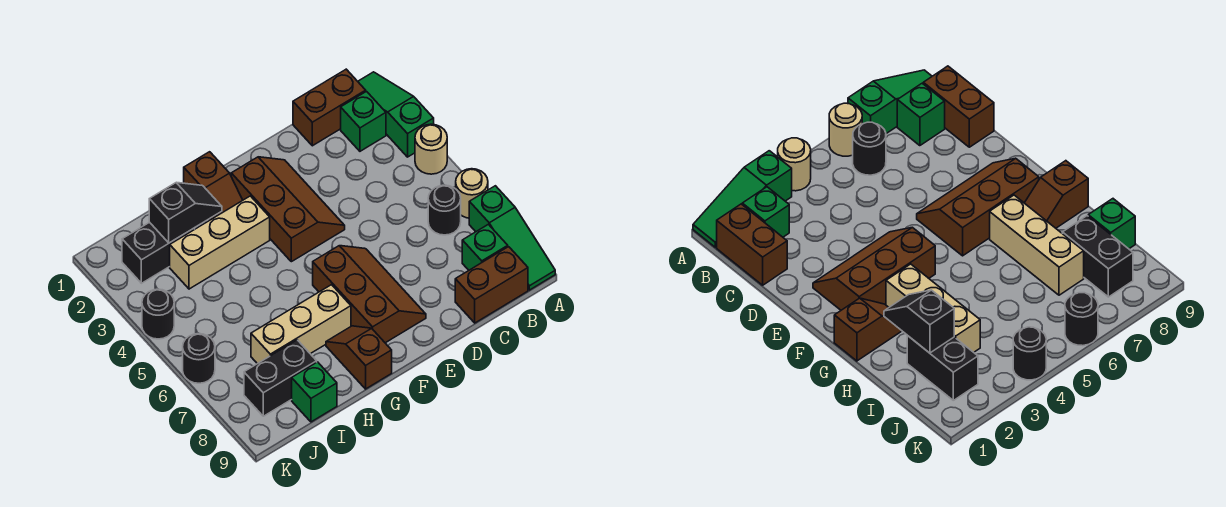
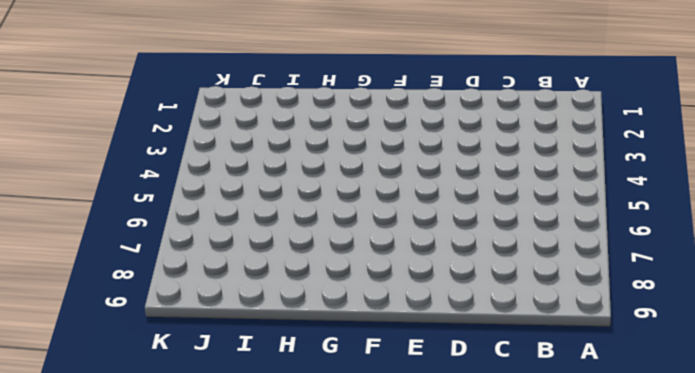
none -> green slope A1:A3 level 1 top 3
none -> tan round brick A4 level 1
none -> tan round brick A6 level 1

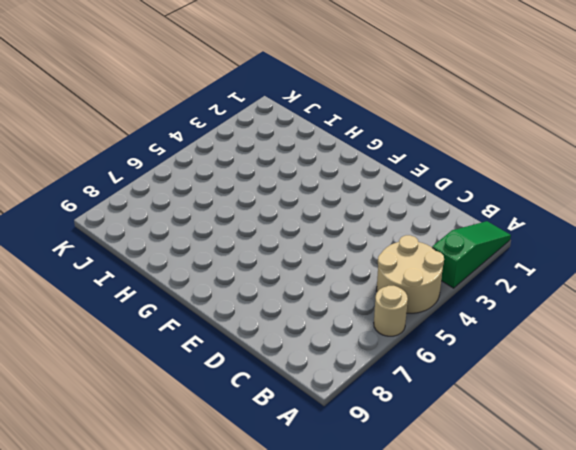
tan round brick A4:B5 level 1 -> tan round brick A4 level 1
none -> green slope A7:A9 level 1 top 7
none -> brown brick B1:C1 level 1
none -> green brick B2 level 1

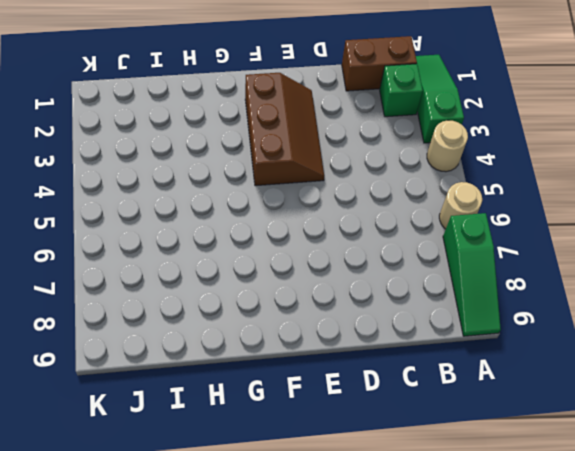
none -> black round brick B6 level 1
none -> green brick B8 level 1
none -> brown brick B9:C9 level 1

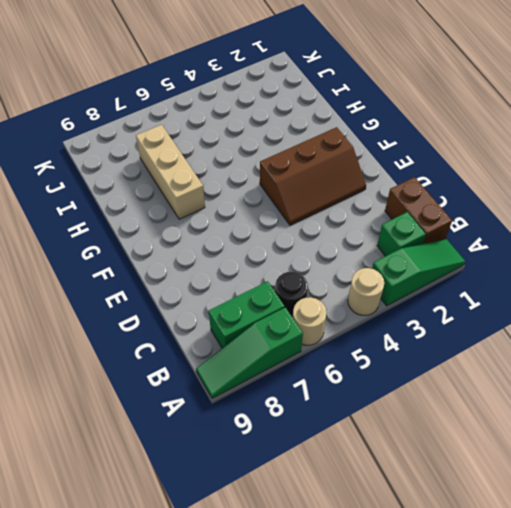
green brick B7:B8 level 1 -> green brick B8 level 1
none -> brown brick B9:C9 level 1
none -> brown slope E6:F8 level 1 top F
none -> brown slope G1:G2 level 1 top 1

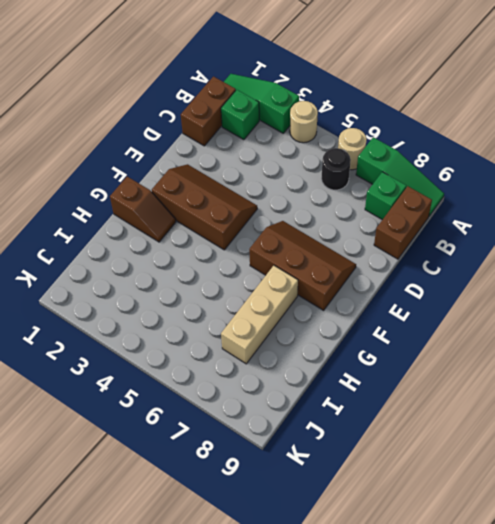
none -> tan brick G3:I3 level 1
none -> brown slope G8:G9 level 1 top 9
none -> black brick I2:J2 level 1

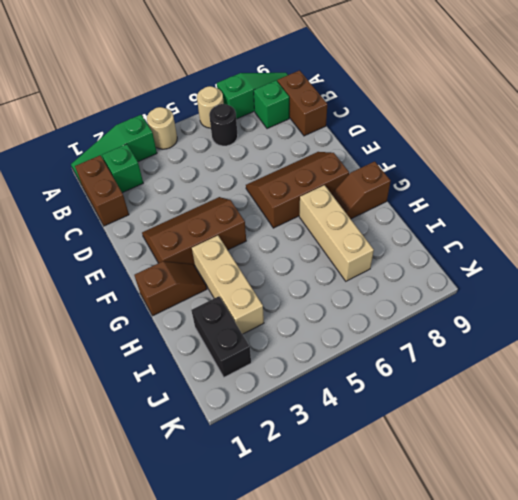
none -> black brick I8:J8 level 1
none -> green brick I9 level 1
none -> black round brick K4 level 1

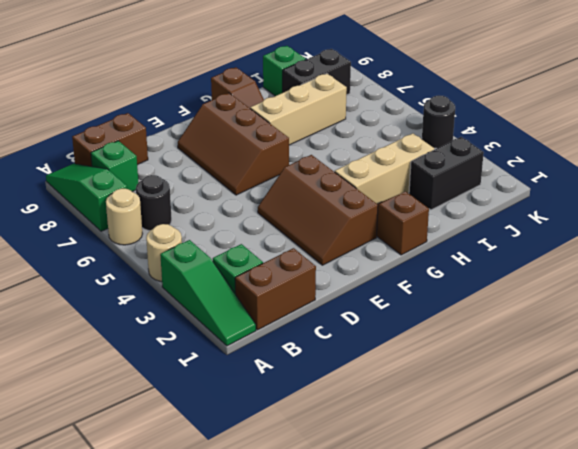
none -> black round brick K6 level 1
none -> black slope H2:I2 level 2 top I

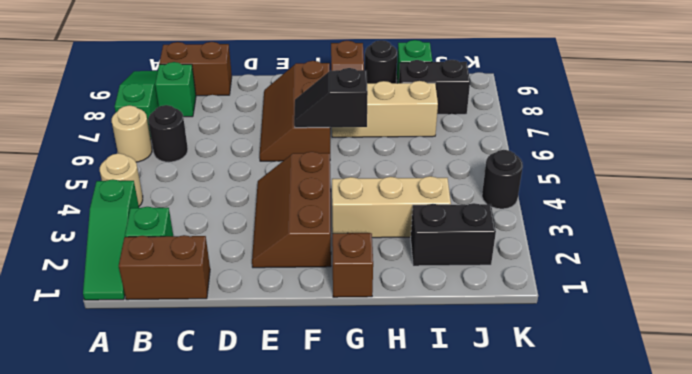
black slope F6:G6 level 2 top G -> black slope H2:I2 level 2 top I
black round brick H9 level 1 -> black round brick K6 level 1

